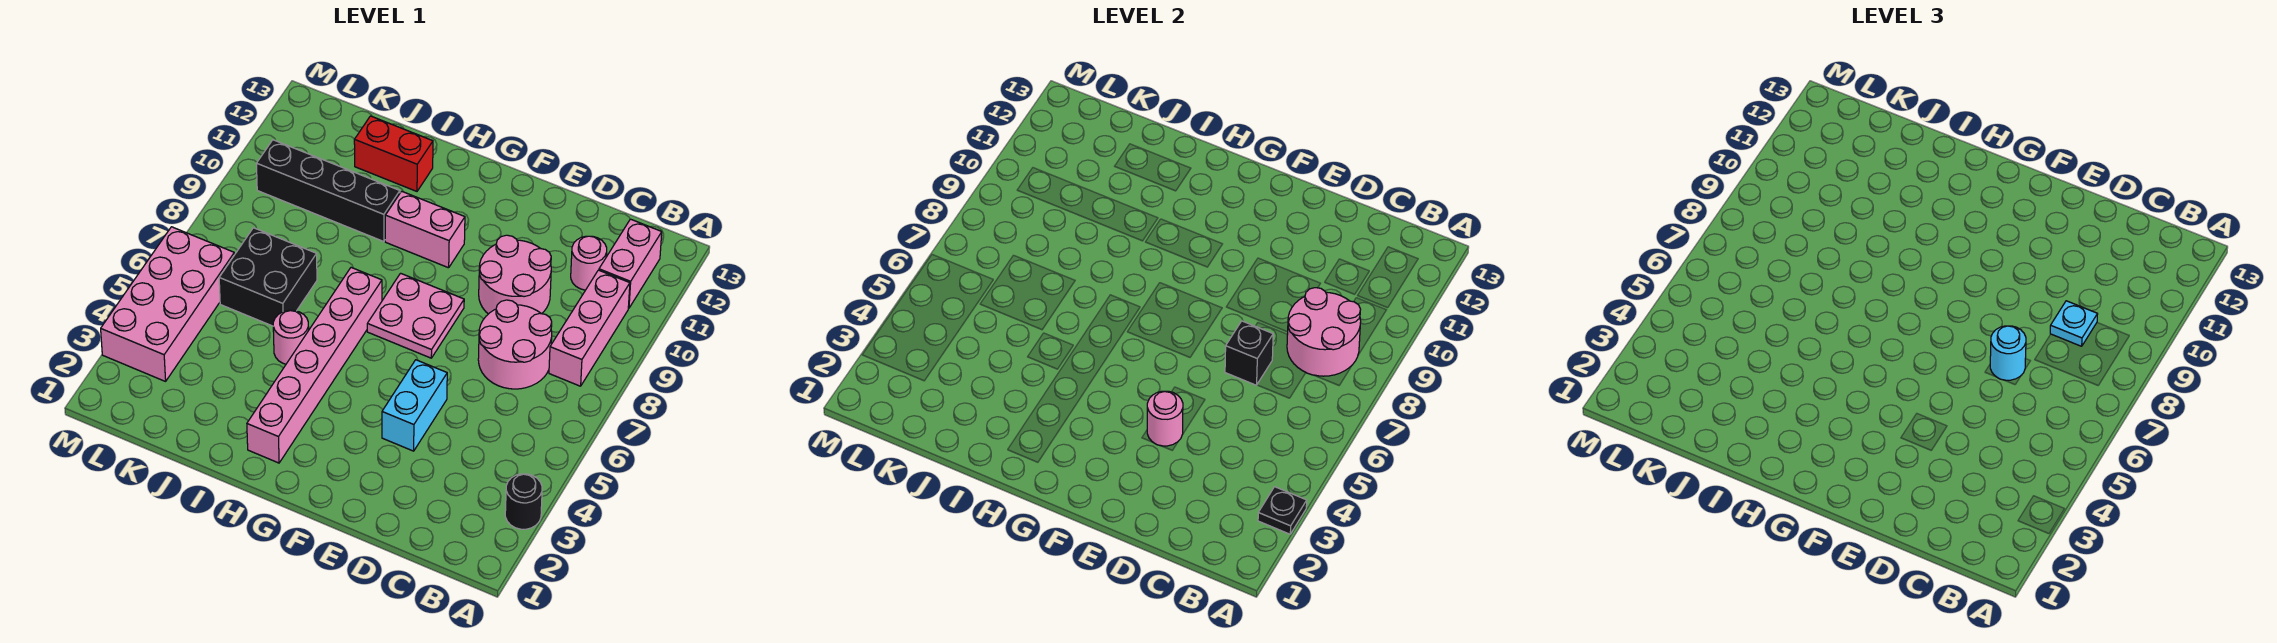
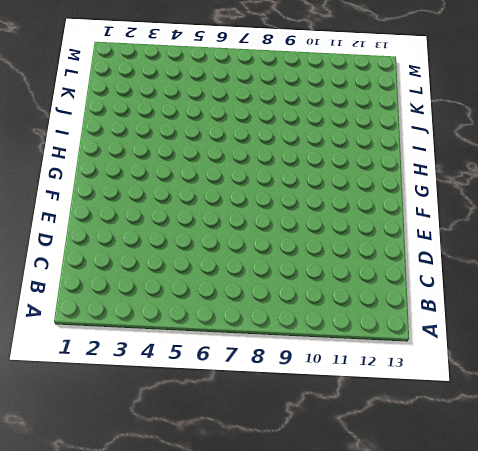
none -> black round brick A3 level 1
none -> pink brick B8:B10 level 1
none -> pink brick B11:B12 level 1

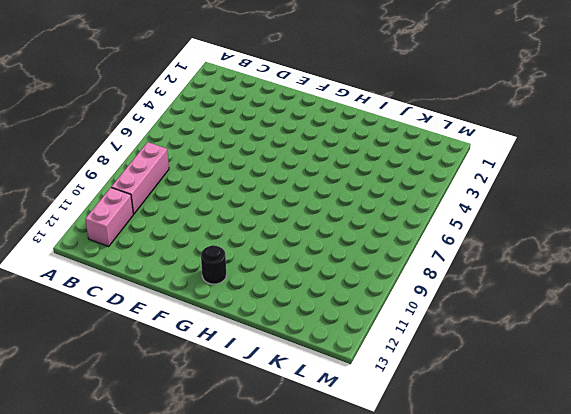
black round brick G12 level 1 -> black round brick A3 level 1
none -> pink round brick C7:D8 level 1
none -> pink round brick C11 level 1
none -> pink round brick D9:E10 level 1

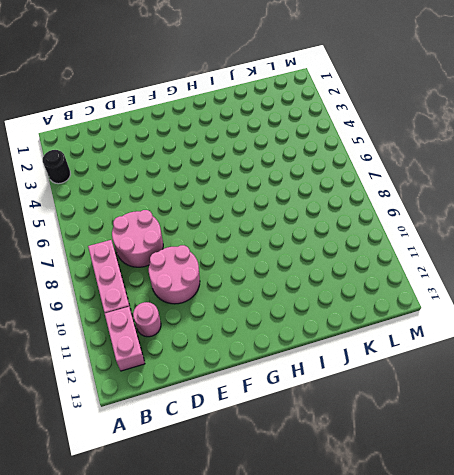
none -> cyan brick E4:E5 level 1
none -> pink plate F7:G8 level 1
none -> pink brick G10:H10 level 1

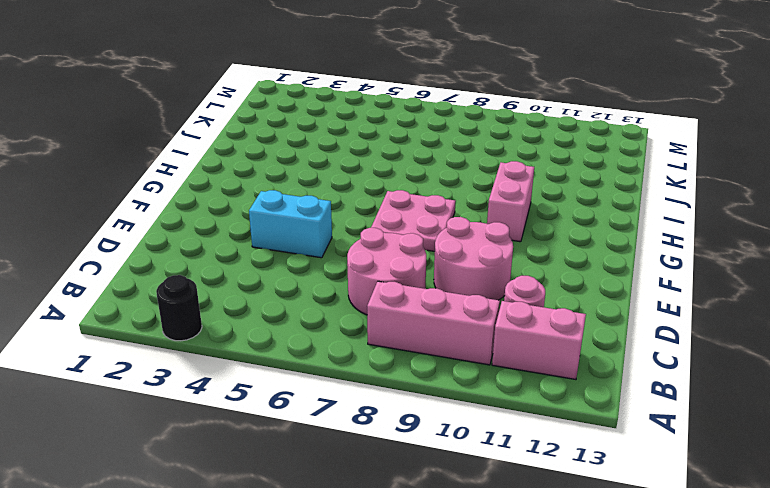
none -> pink brick H2:H7 level 1
none -> pink round brick I5 level 1
none -> black brick I10:L10 level 1

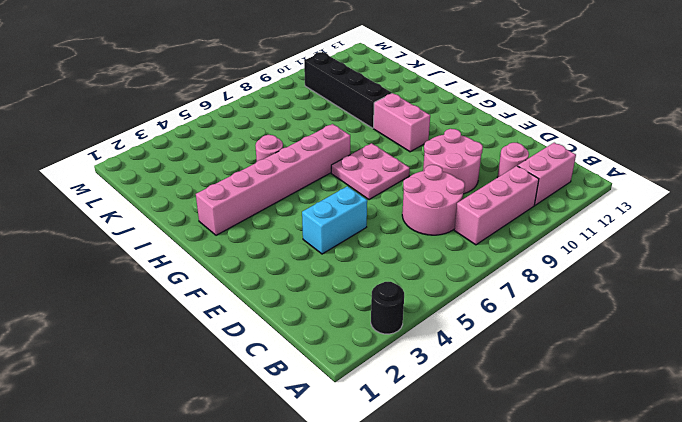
none -> red brick I12:J12 level 1
none -> black brick J6:K7 level 1
none -> pink brick L3:M6 level 1

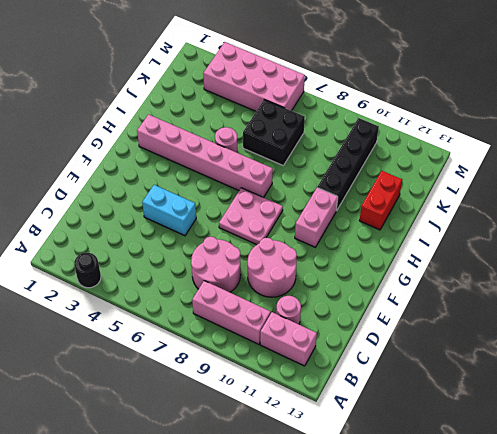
none -> black plate A3 level 2
none -> pink round brick B8:C9 level 2
none -> black brick D7 level 2

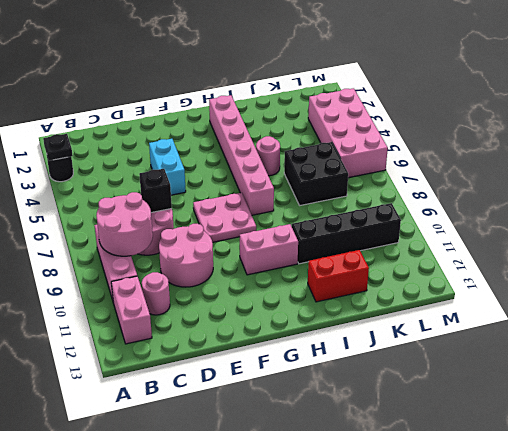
none -> pink round brick E4 level 2
none -> cyan plate C9 level 3
none -> cyan round brick D7 level 3

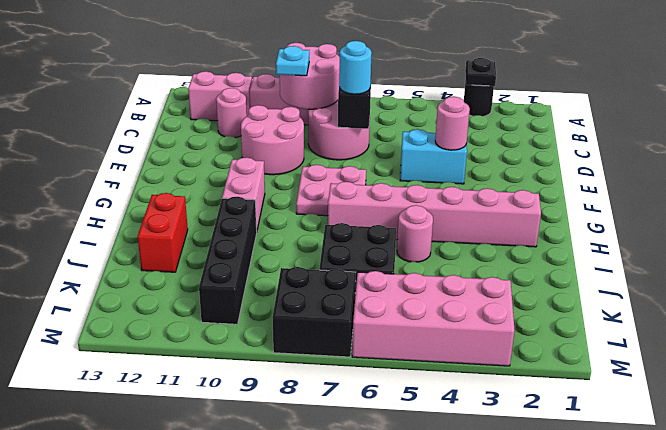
black brick L7:M8 level 1 -> none

